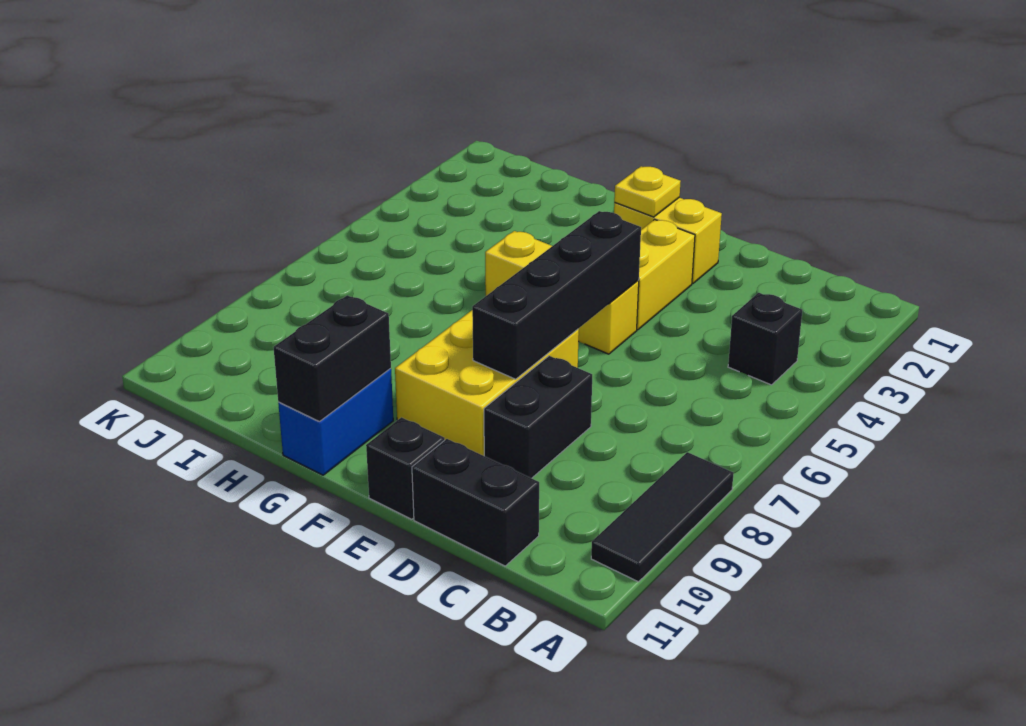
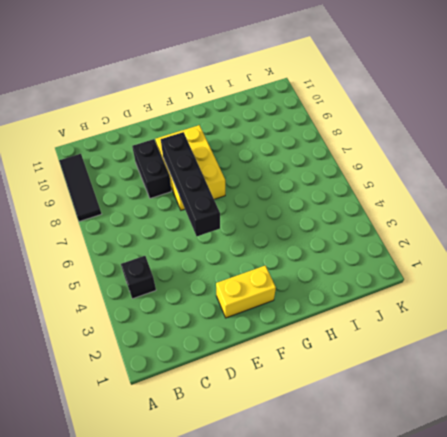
none -> black brick C11:D11 level 1
none -> yellow brick E3:E4 level 1
none -> yellow brick E5:G5 level 1

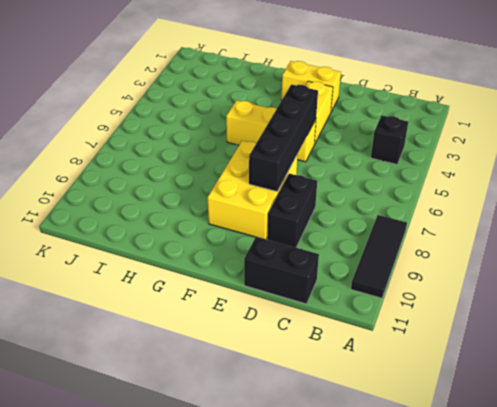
none -> black brick E11 level 1
none -> blue brick G10:G11 level 1
none -> yellow plate F2 level 2

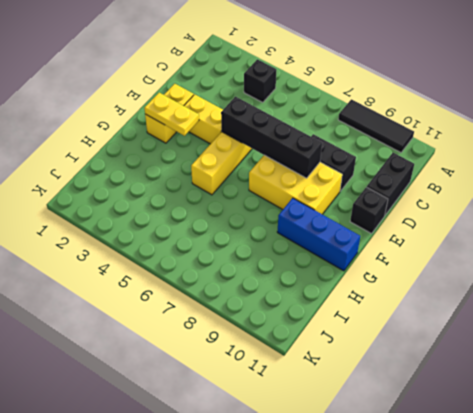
yellow plate F2:F3 level 2 -> yellow plate F2 level 2
blue brick G9:G11 level 1 -> blue brick G10:G11 level 1
none -> black brick G10:G11 level 2

